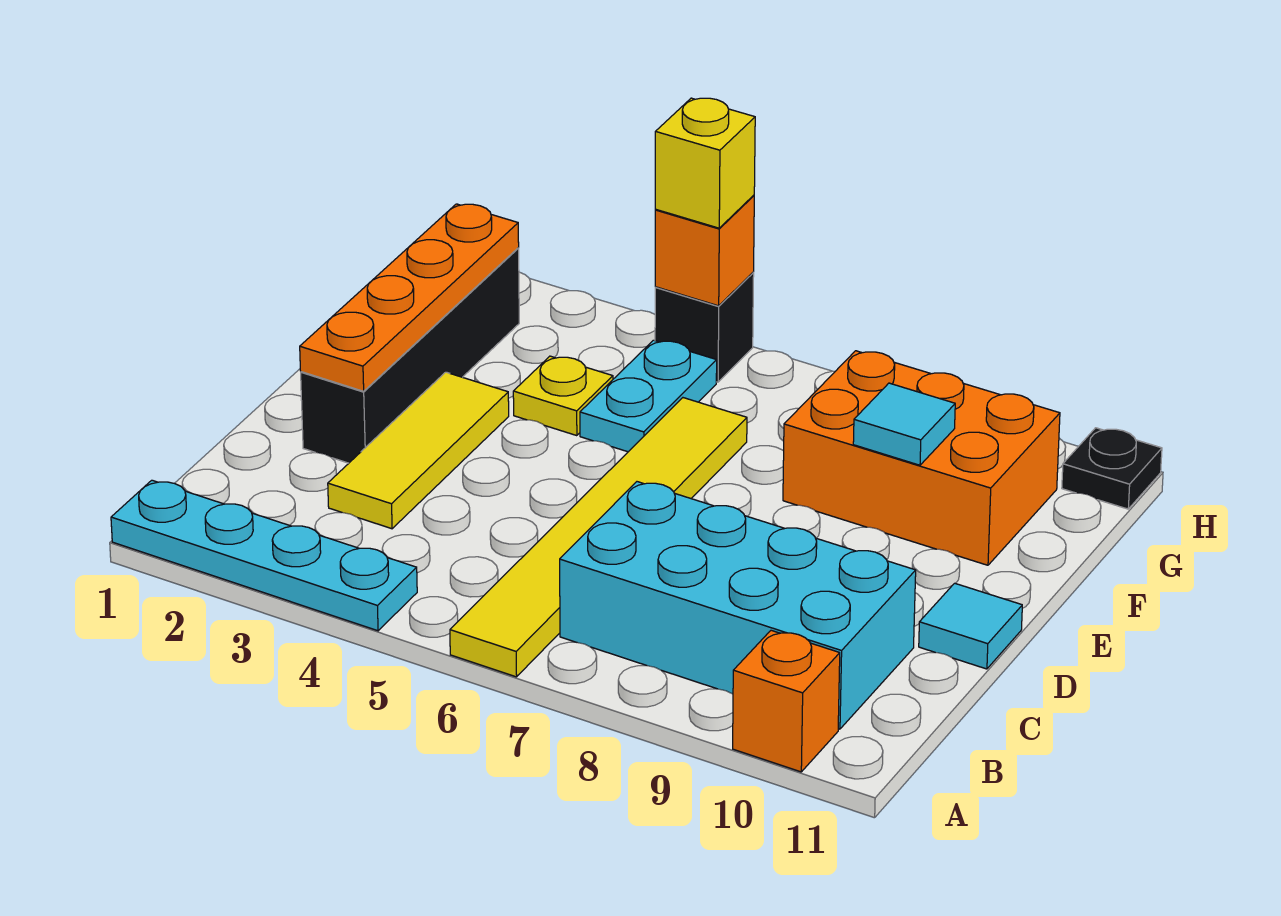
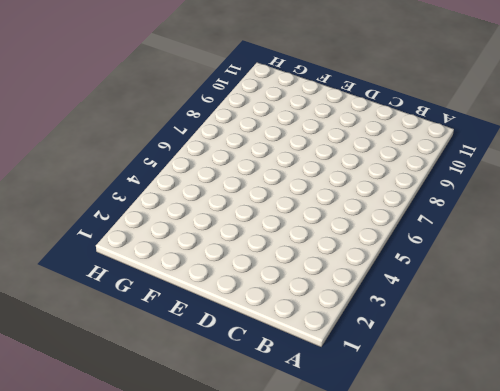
none -> cyan plate A1:A4 level 1
none -> yellow tile A6:F6 level 1
none -> orange brick A10 level 1

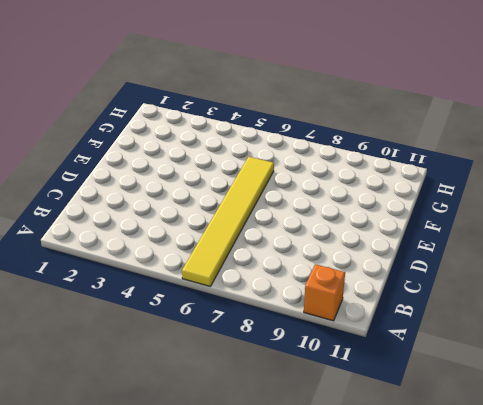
none -> cyan plate A1:A4 level 1
none -> cyan brick B7:C10 level 1
none -> yellow tile C3:E3 level 1

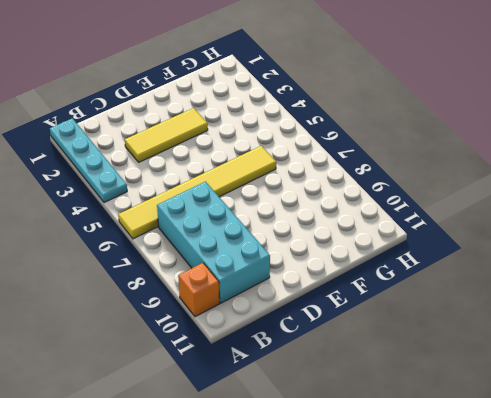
none -> black brick D2:G2 level 1
none -> cyan tile D11 level 1
none -> yellow plate F4 level 1

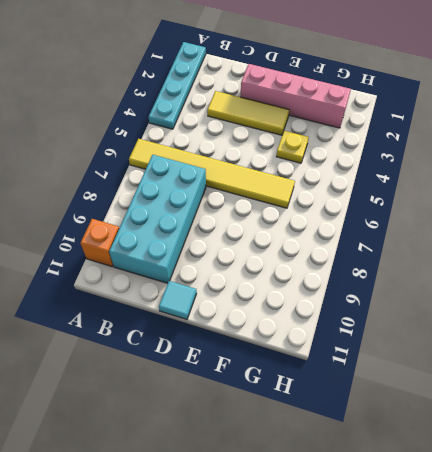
pink brick D2:G2 level 1 -> black brick D2:G2 level 1
none -> cyan plate F5:G5 level 1
none -> orange brick F8:G10 level 1
none -> black brick H5 level 1

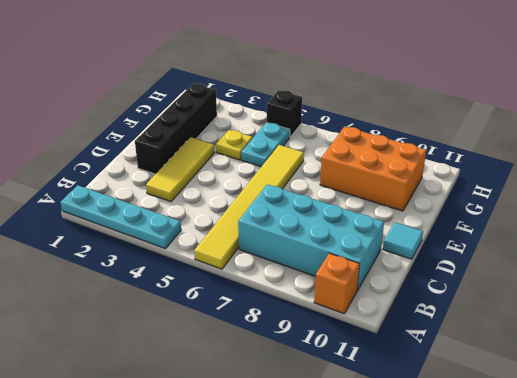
none -> black plate H11 level 1
none -> orange plate D2:G2 level 2
none -> cyan tile F9 level 2

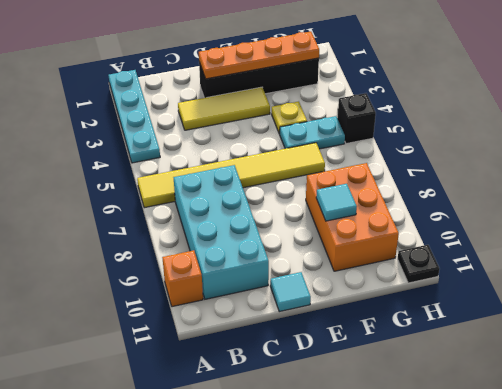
none -> orange brick H5 level 2
none -> yellow brick H5 level 3

